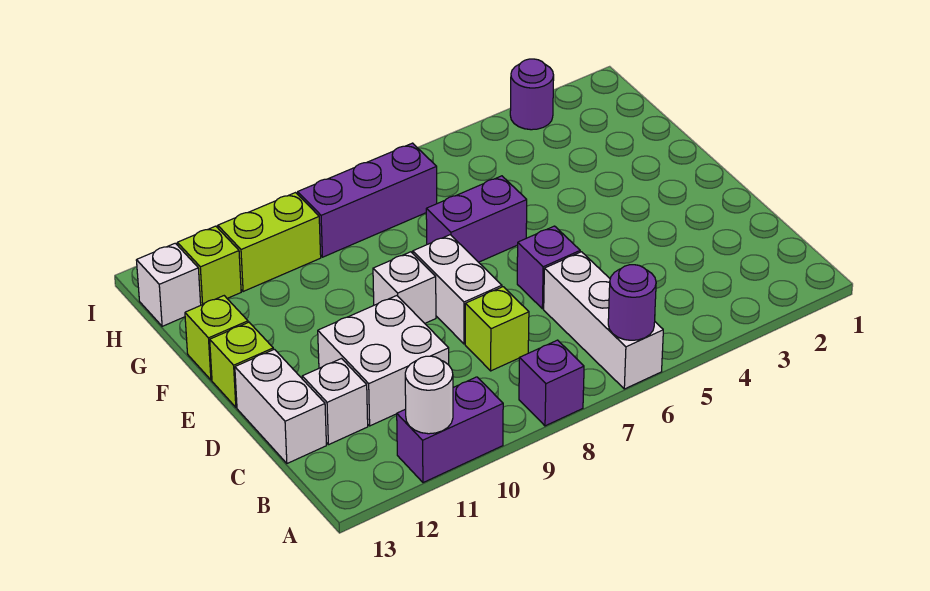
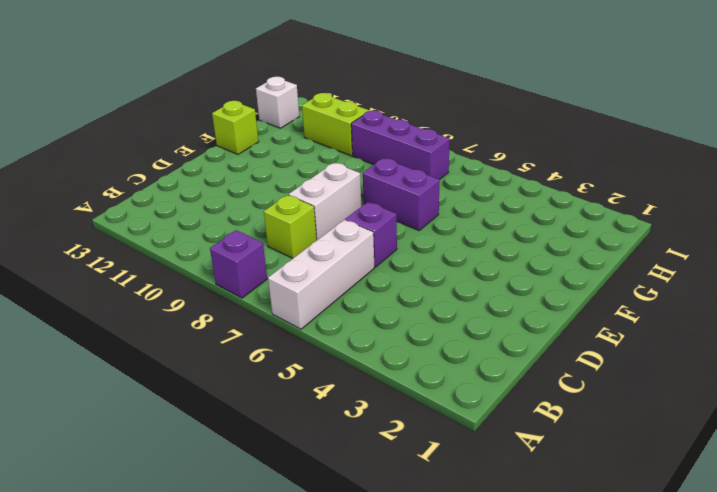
none -> purple brick A10:A11 level 1
none -> white brick C10:D11 level 1
none -> white brick C12 level 1

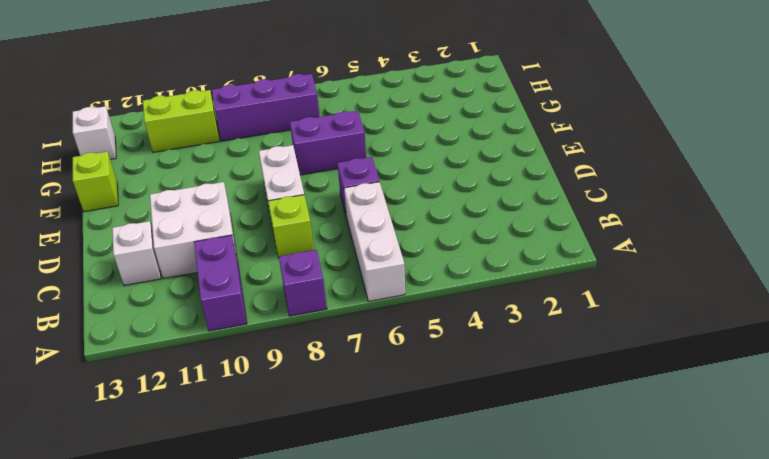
purple brick A10:B10 level 1 -> purple brick A10:A11 level 1
none -> white brick C13:D13 level 1
none -> white brick E9 level 1
none -> lime brick E13 level 1

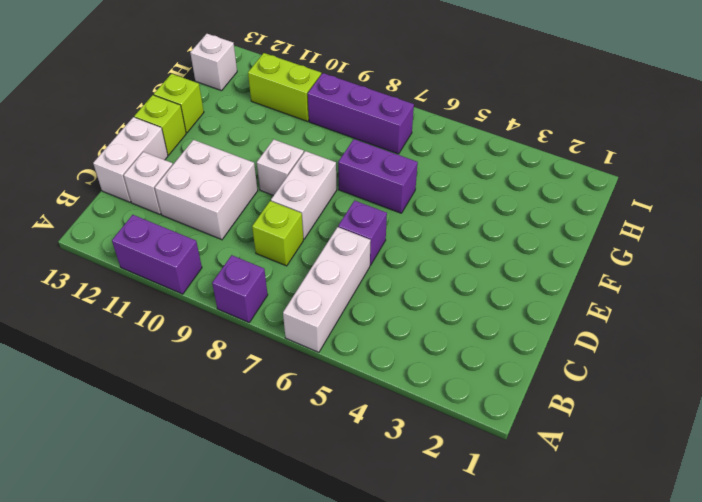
none -> lime brick H12 level 1
none -> purple round brick I3 level 1
none -> purple round brick A6 level 2

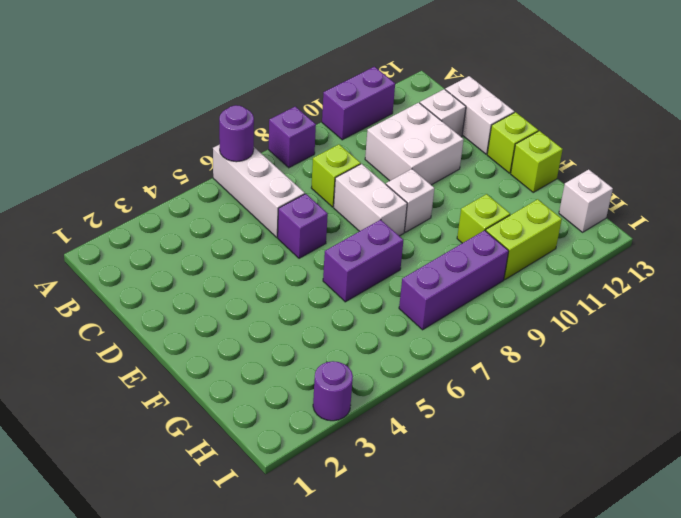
lime brick G10 level 1 -> lime brick H12 level 1
none -> white round brick A11 level 2

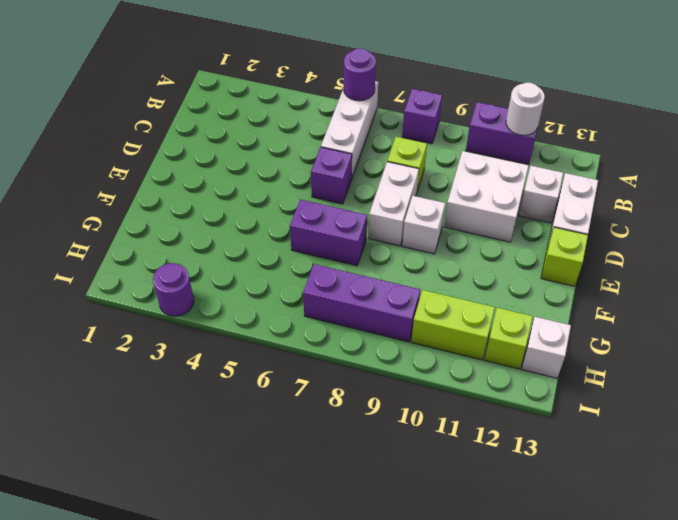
none -> lime brick F13 level 1

